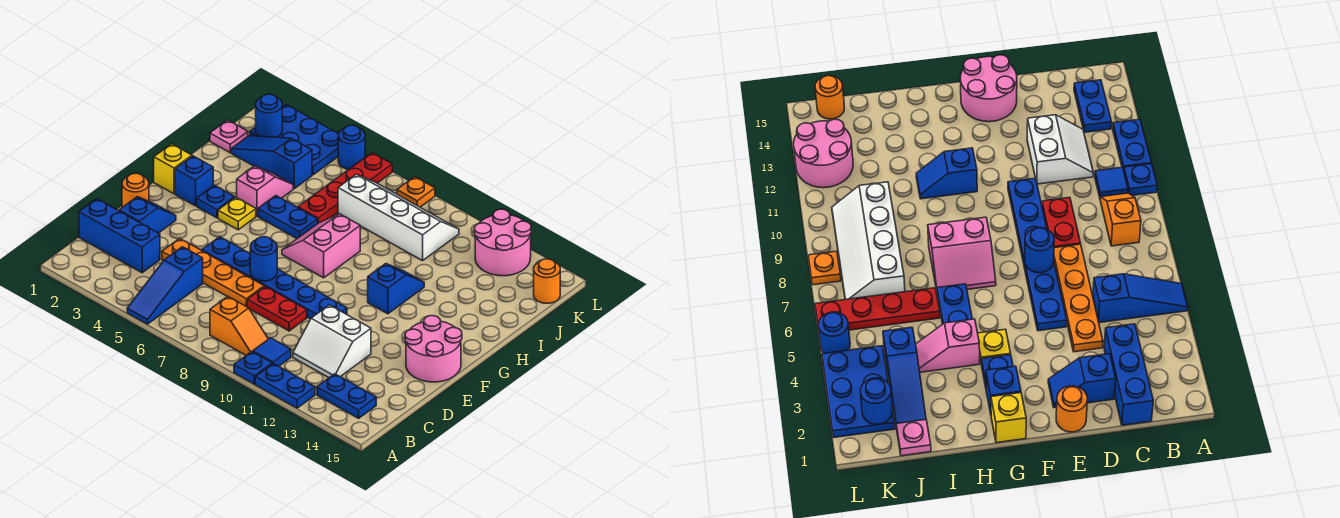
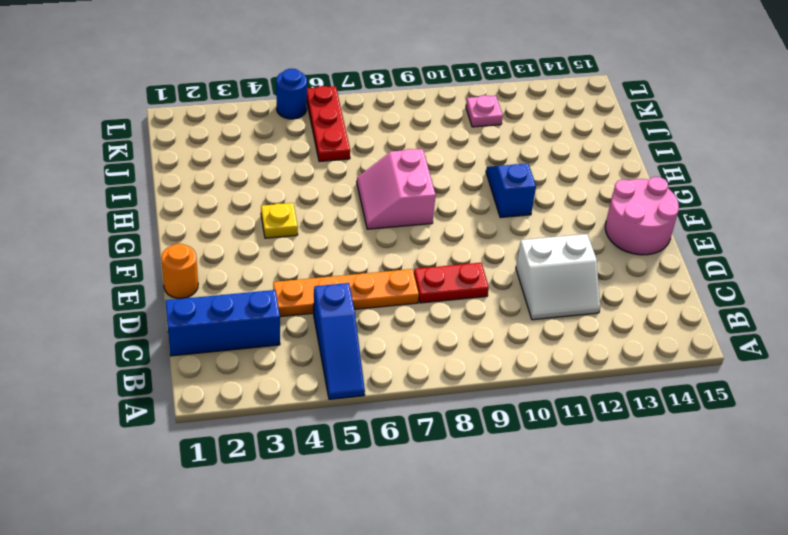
red plate J6:L6 level 1 -> red plate I6:L6 level 1
pink plate K11 level 1 -> pink plate J1 level 1
none -> blue plate A10 level 1
none -> blue plate A11:A12 level 1
none -> orange slope B8:B9 level 1 top 8
none -> blue tile B10 level 1

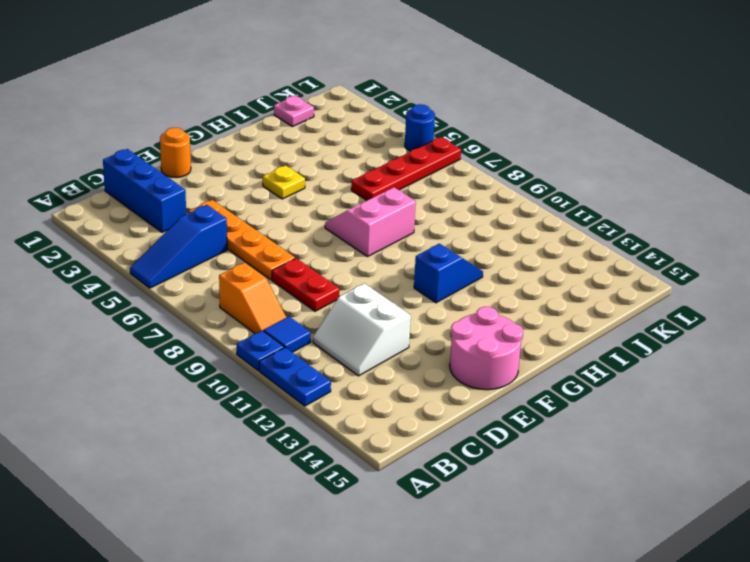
none -> blue plate B13:B14 level 1
none -> blue slope D2:E2 level 1 top D
none -> blue plate E5:E10 level 1
none -> yellow brick G1 level 1

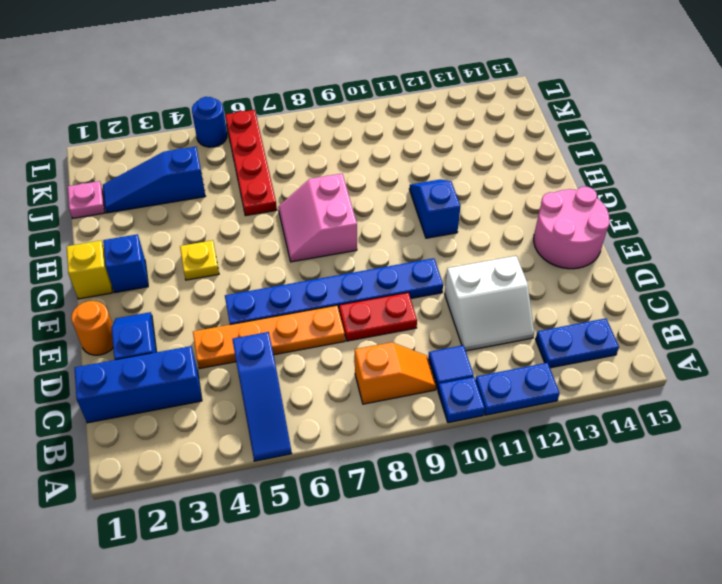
none -> blue plate G3 level 1
none -> pink slope H4:I4 level 1 top H
none -> blue plate H5:H6 level 1
none -> white slope J7:K10 level 1 top J

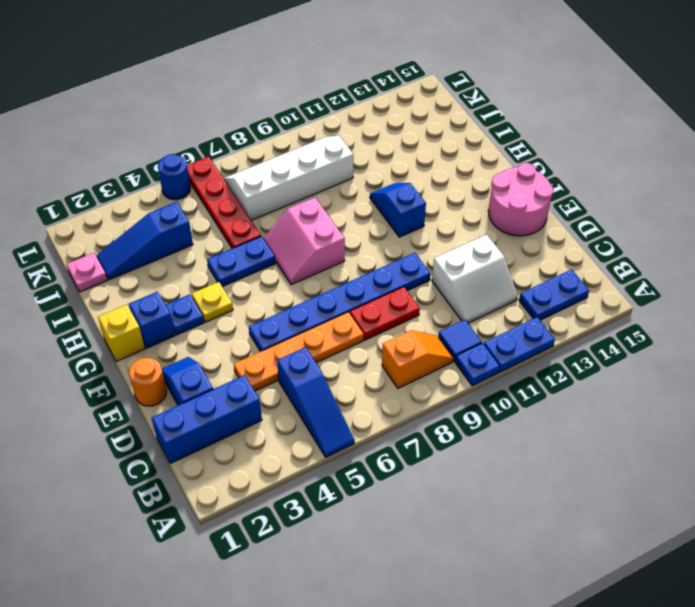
none -> pink slope H4:I4 level 1 top H
none -> blue plate K2:L4 level 1
none -> pink round brick K12:L13 level 1
none -> orange round brick K15 level 1

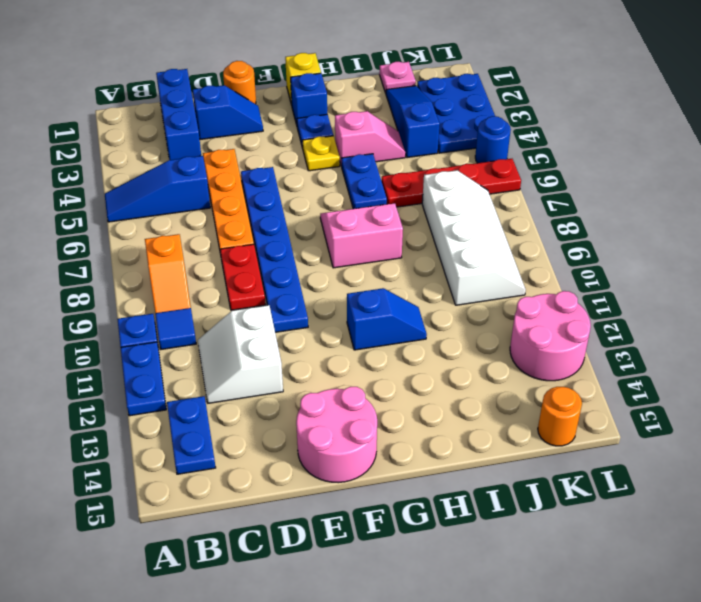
none -> orange plate L8 level 1
none -> blue round brick E7 level 2
none -> blue round brick K2 level 2

